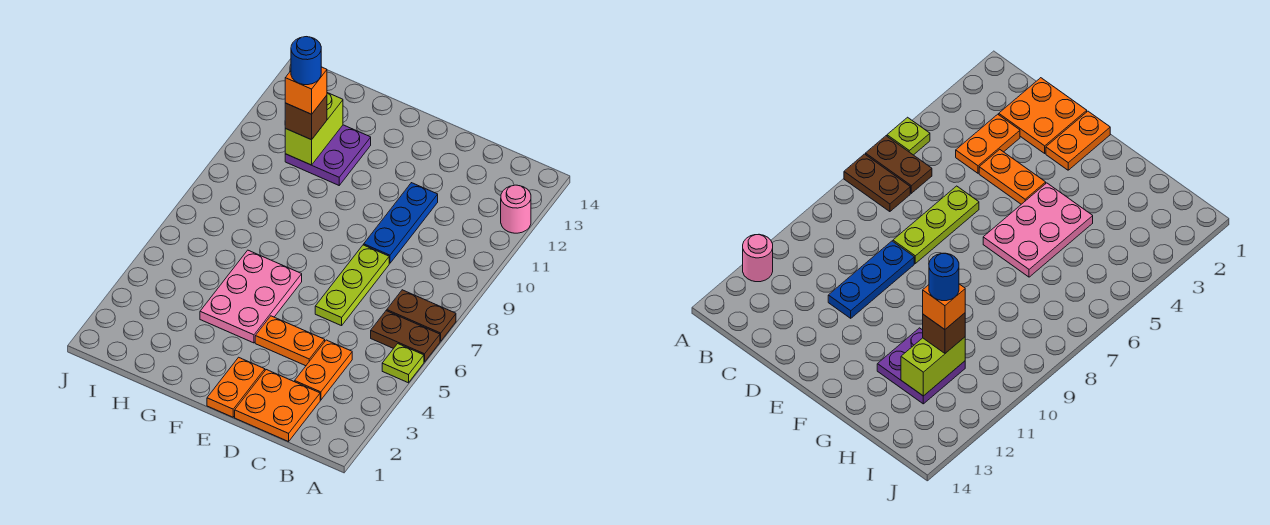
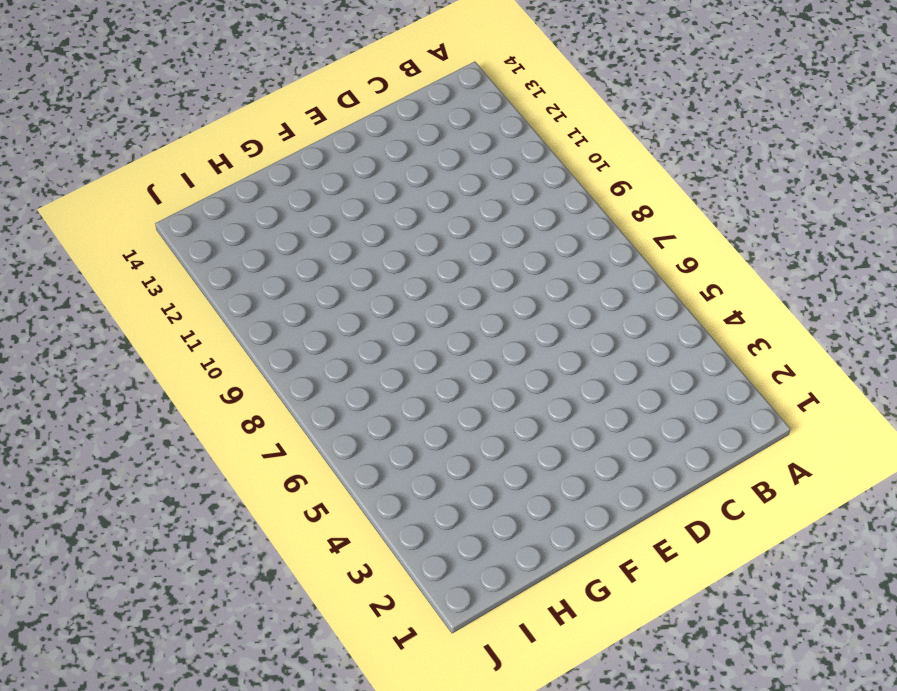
none -> lime plate A5 level 1
none -> brown plate A6:B6 level 1
none -> brown plate A7:B7 level 1

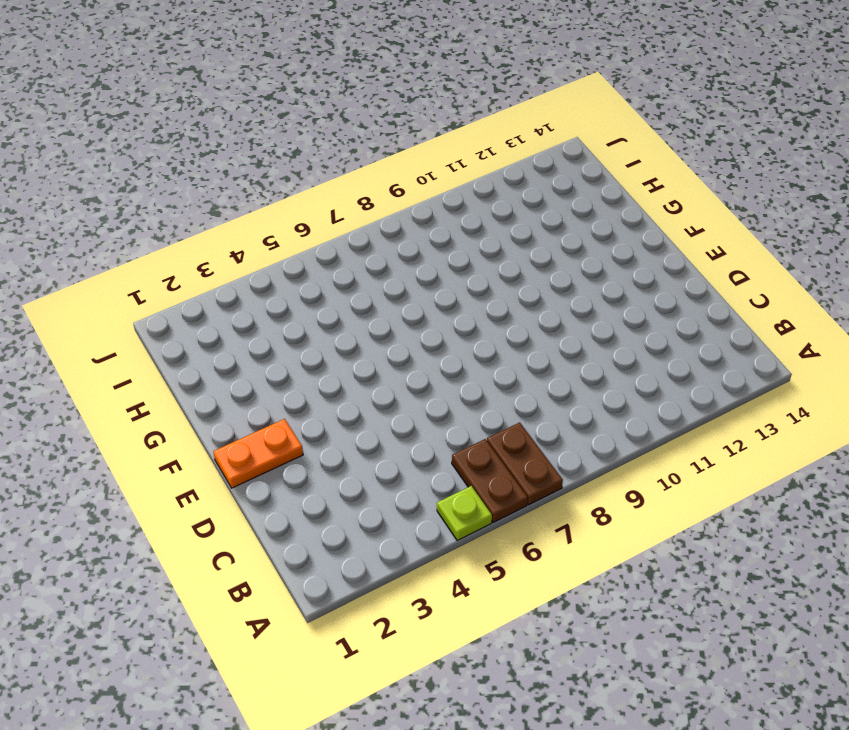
none -> pink round brick A12 level 1
none -> orange plate C1:D2 level 1
none -> orange plate C3:C4 level 1

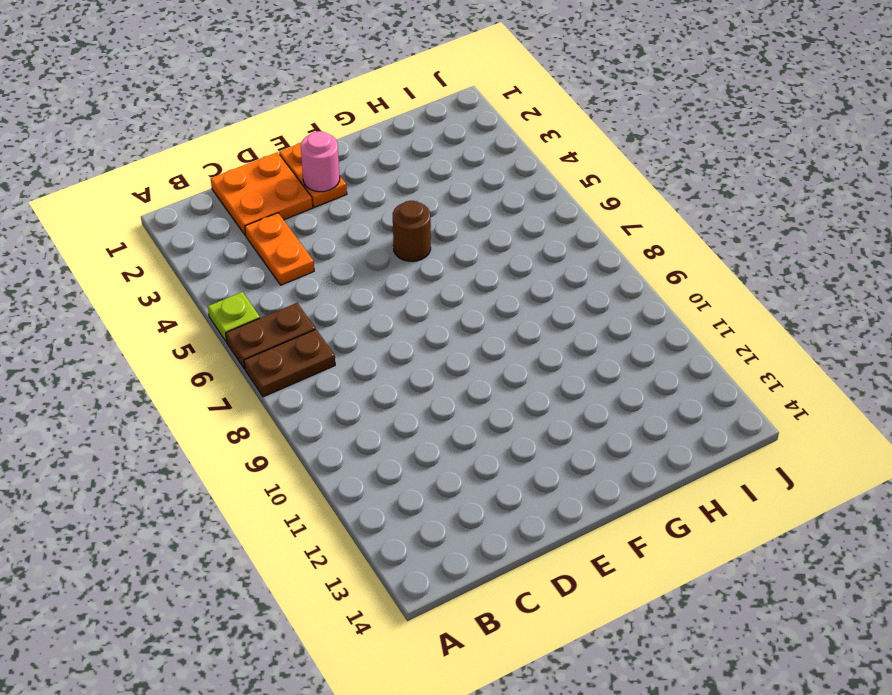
pink round brick E2 level 2 -> pink round brick A12 level 1
brown round brick F5 level 1 -> pink plate F4:G6 level 1
none -> orange plate D4:E4 level 1
none -> lime plate D6:D8 level 1
none -> blue plate D9:D11 level 1

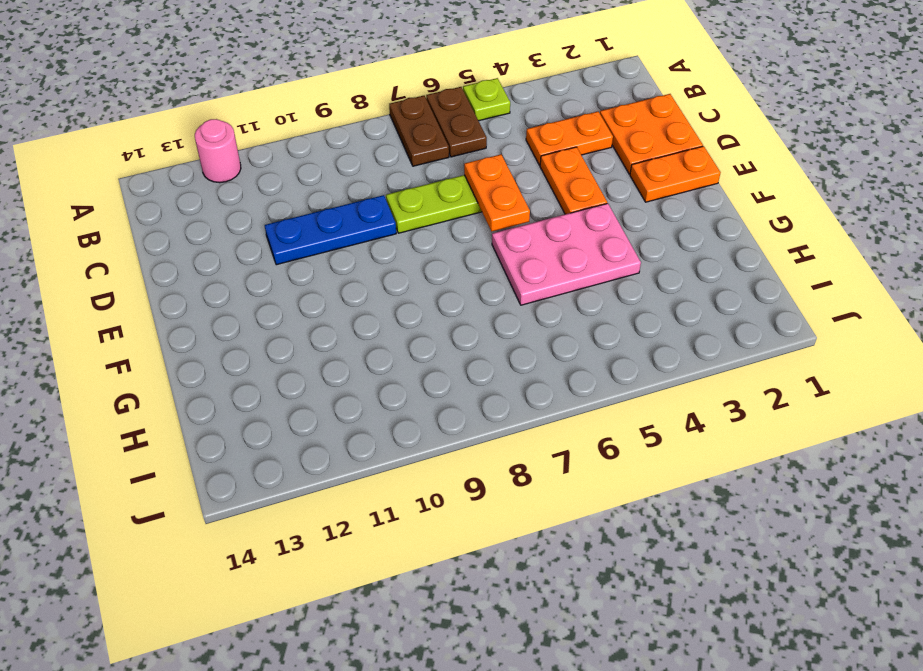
orange plate D6:E6 level 2 -> none
none -> purple plate G11:H12 level 1
none -> lime brick H11:H12 level 2
none -> brown brick H11 level 3

